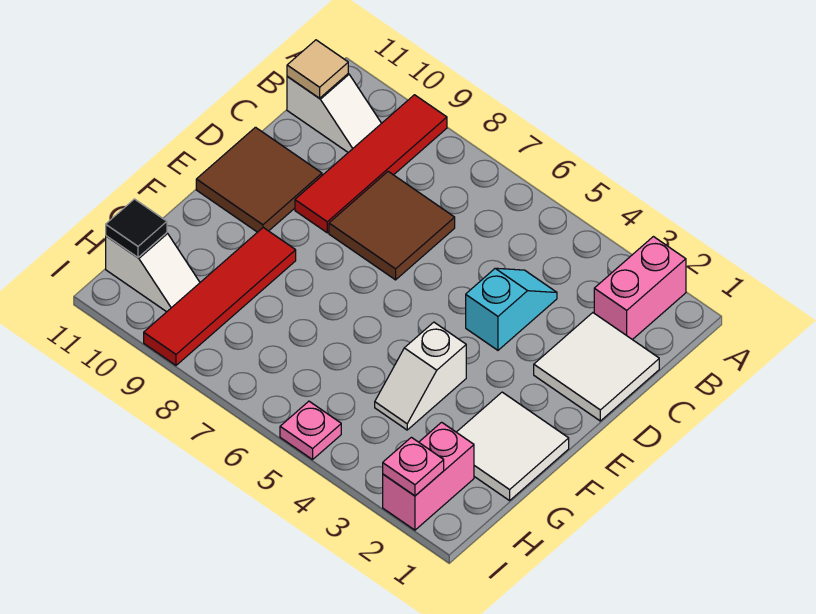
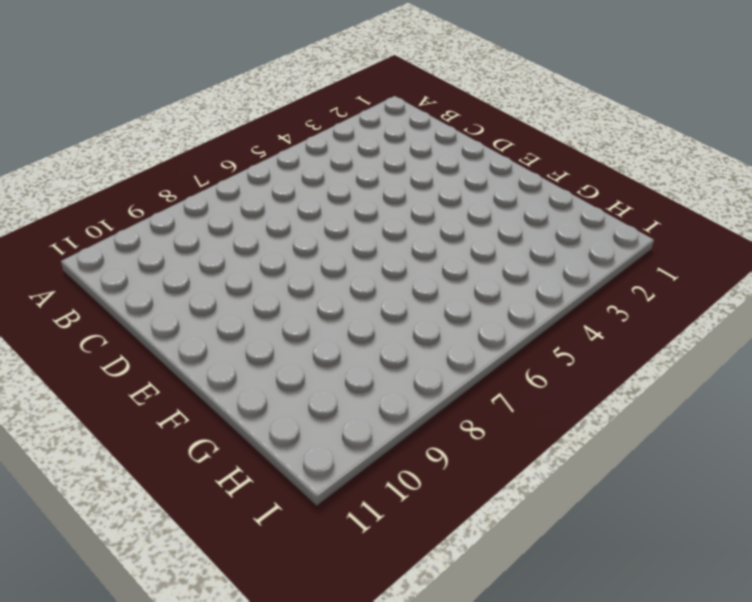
none -> pink brick A2:B2 level 1
none -> red tile A9:D9 level 1
none -> white slope B10:B11 level 1 top 11

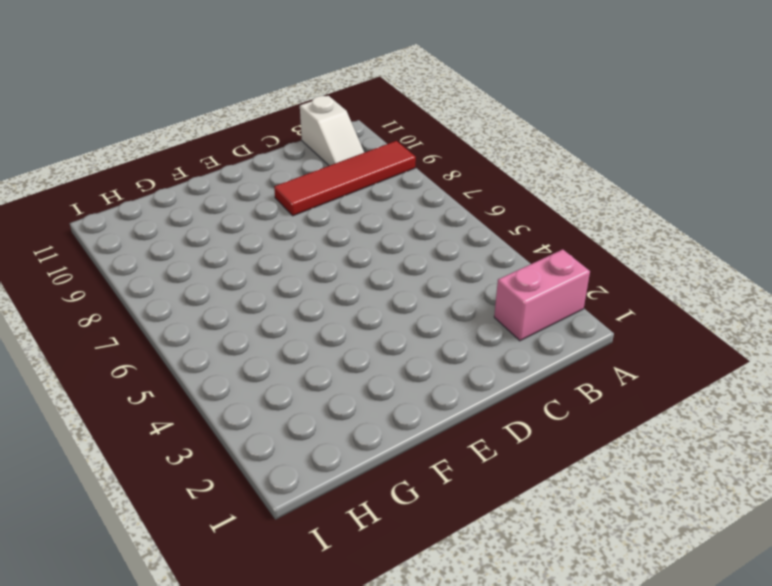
none -> white tile C1:D2 level 1
none -> cyan slope C4:D4 level 1 top D
none -> brown tile C7:D8 level 1

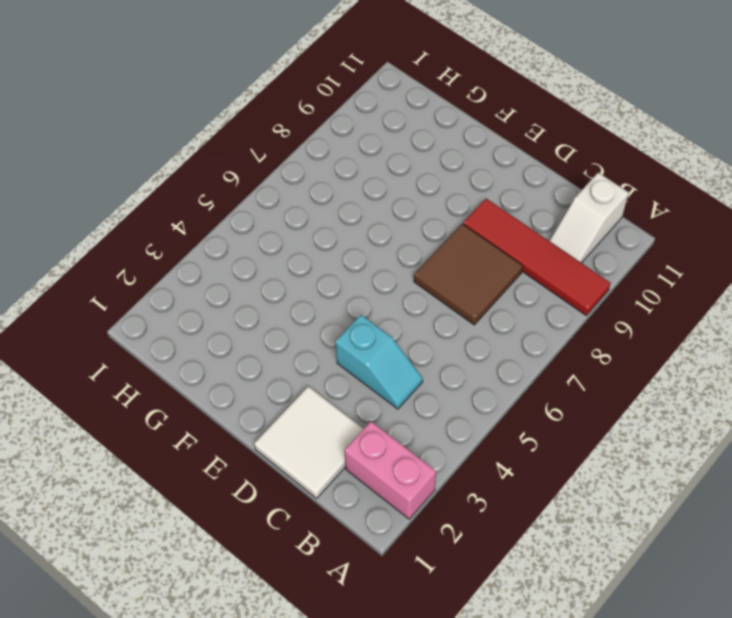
none -> brown tile D10:E11 level 1
none -> white tile F1:G2 level 1
none -> white slope F4:G4 level 1 top F

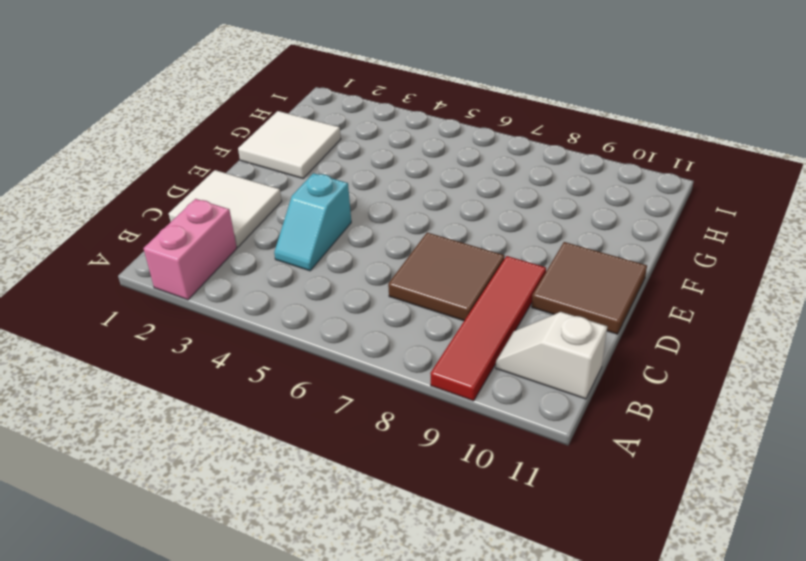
none -> white slope F4:G4 level 1 top F
none -> red tile F9:I9 level 1
none -> pink brick H2:I2 level 1

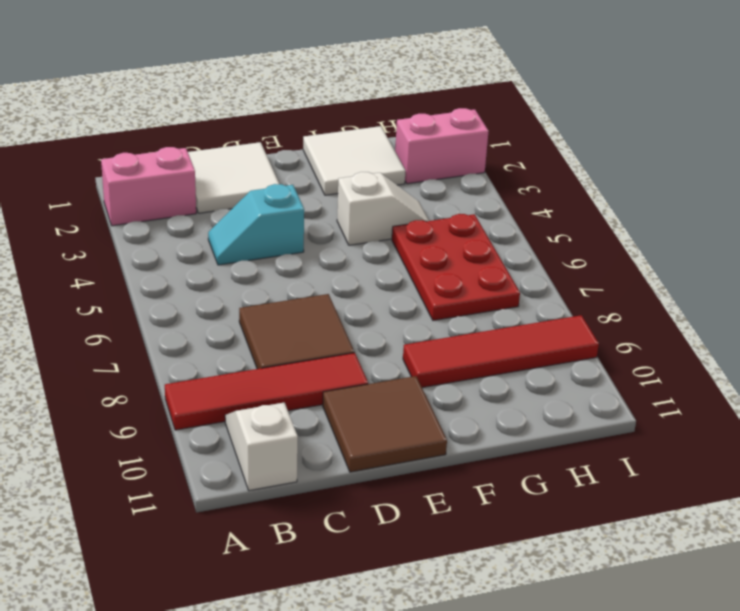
red plate G5:H7 level 1 -> none
none -> white slope H10:H11 level 1 top 11
none -> pink plate I5 level 1
none -> tan tile B11 level 2

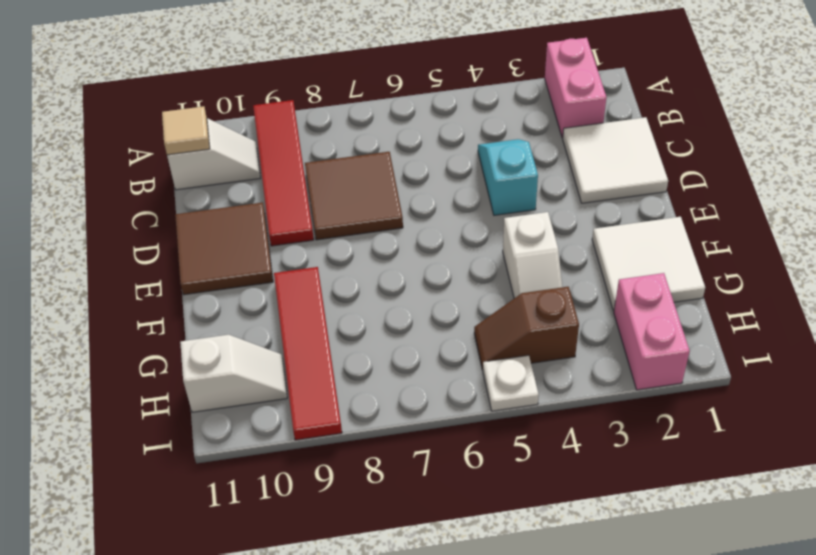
brown slope H4:H5 level 1 top 4 -> none
white plate I5 level 1 -> pink plate I5 level 1
none -> black tile H11 level 2
none -> pink plate I2 level 2

